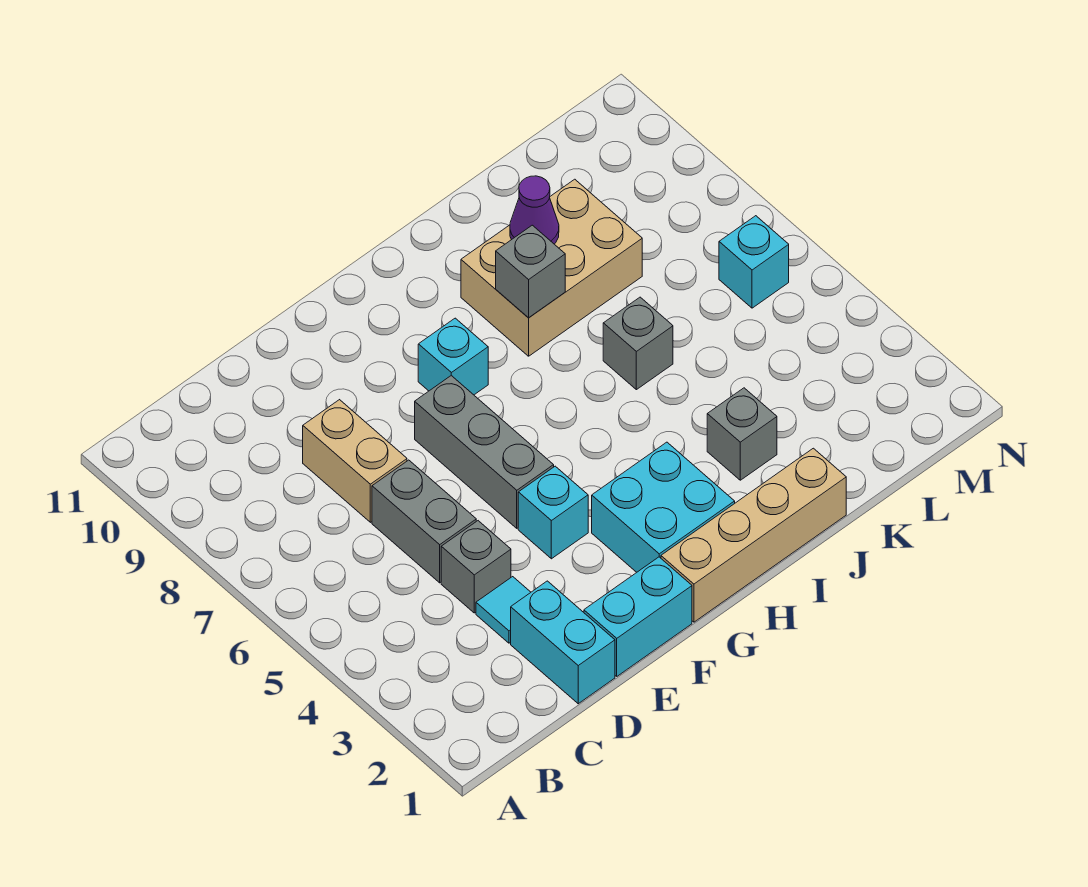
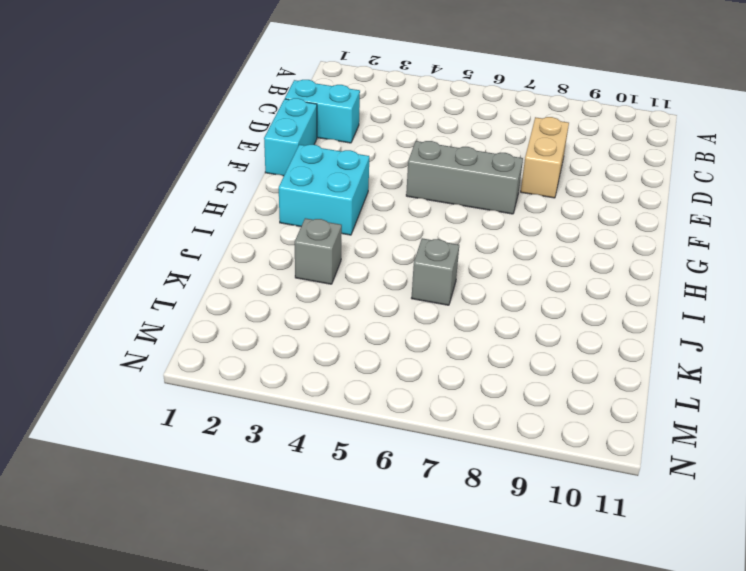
tan brick D8:E8 level 1 -> tan brick D7:D8 level 1
none -> cyan tile D3 level 1
none -> grey brick D4 level 1
none -> grey brick D5:D6 level 1

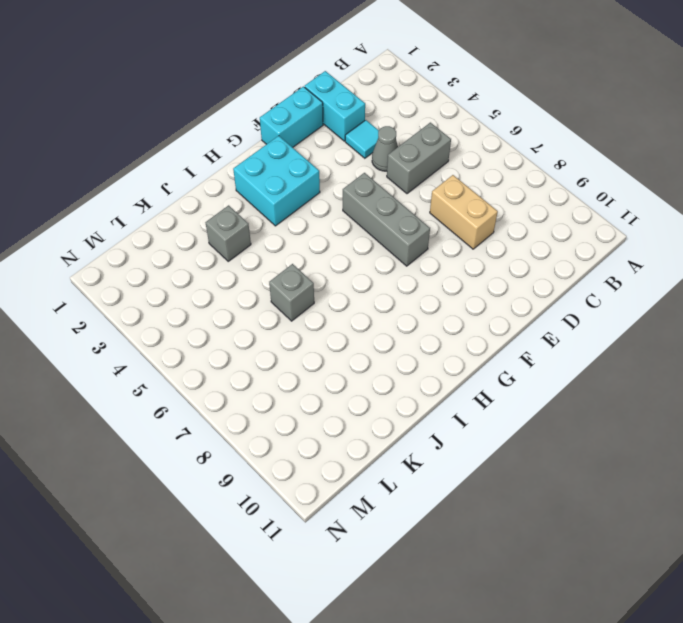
grey brick C5:D5 level 1 -> grey brick D5:D6 level 1
grey cone D4 level 1 -> grey brick D4 level 1
none -> cyan brick F4 level 1
none -> tan brick G1:J1 level 1
none -> cyan brick G8 level 1

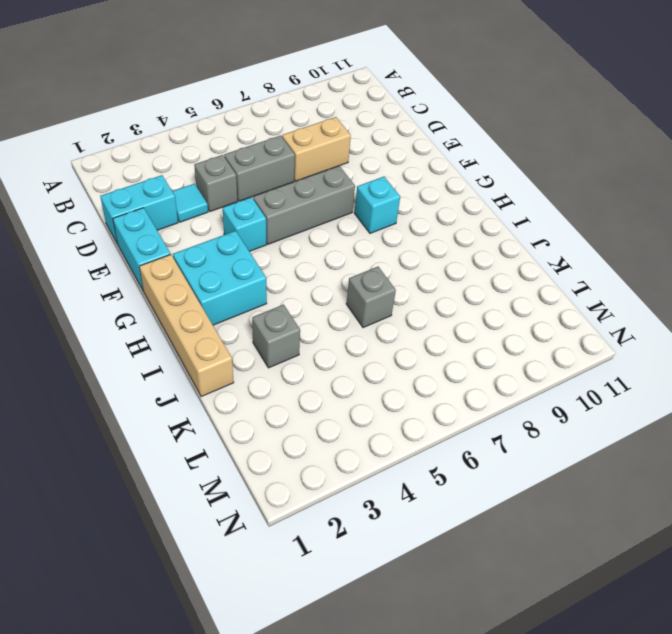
none -> tan brick I8:K9 level 1
none -> cyan brick M6 level 1
none -> grey brick I8 level 2

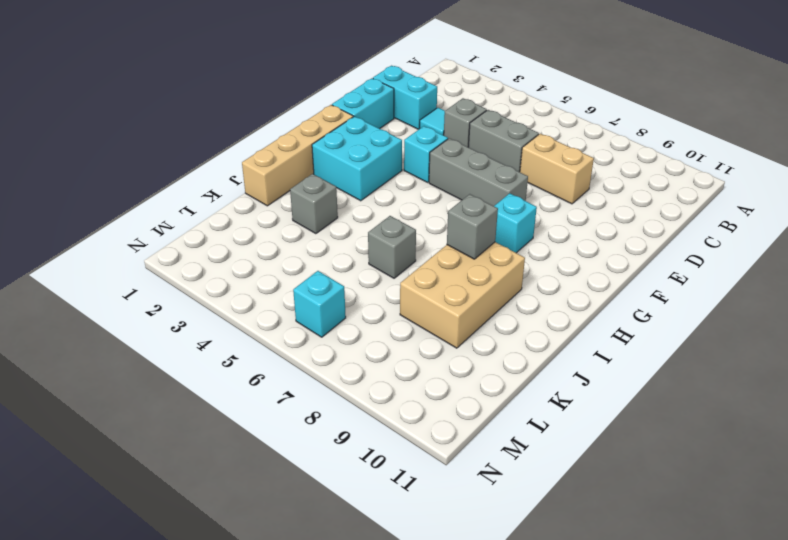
none -> purple cone J9 level 2

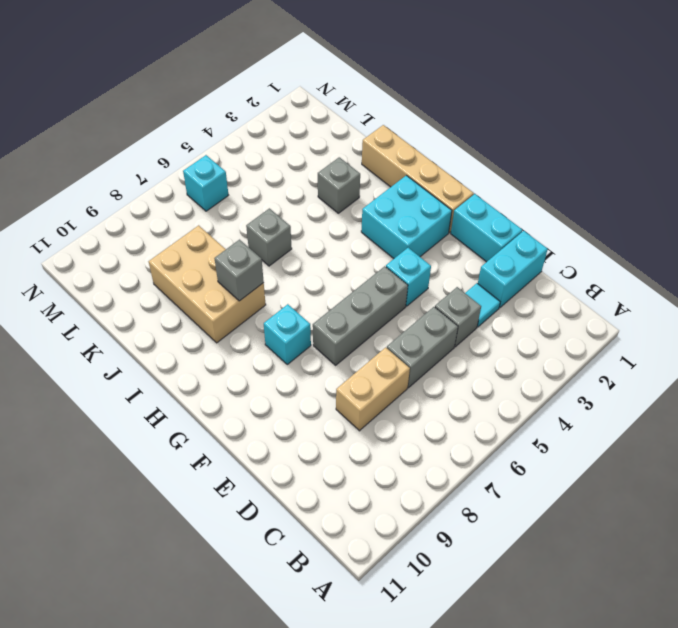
none -> purple cone J9 level 2

